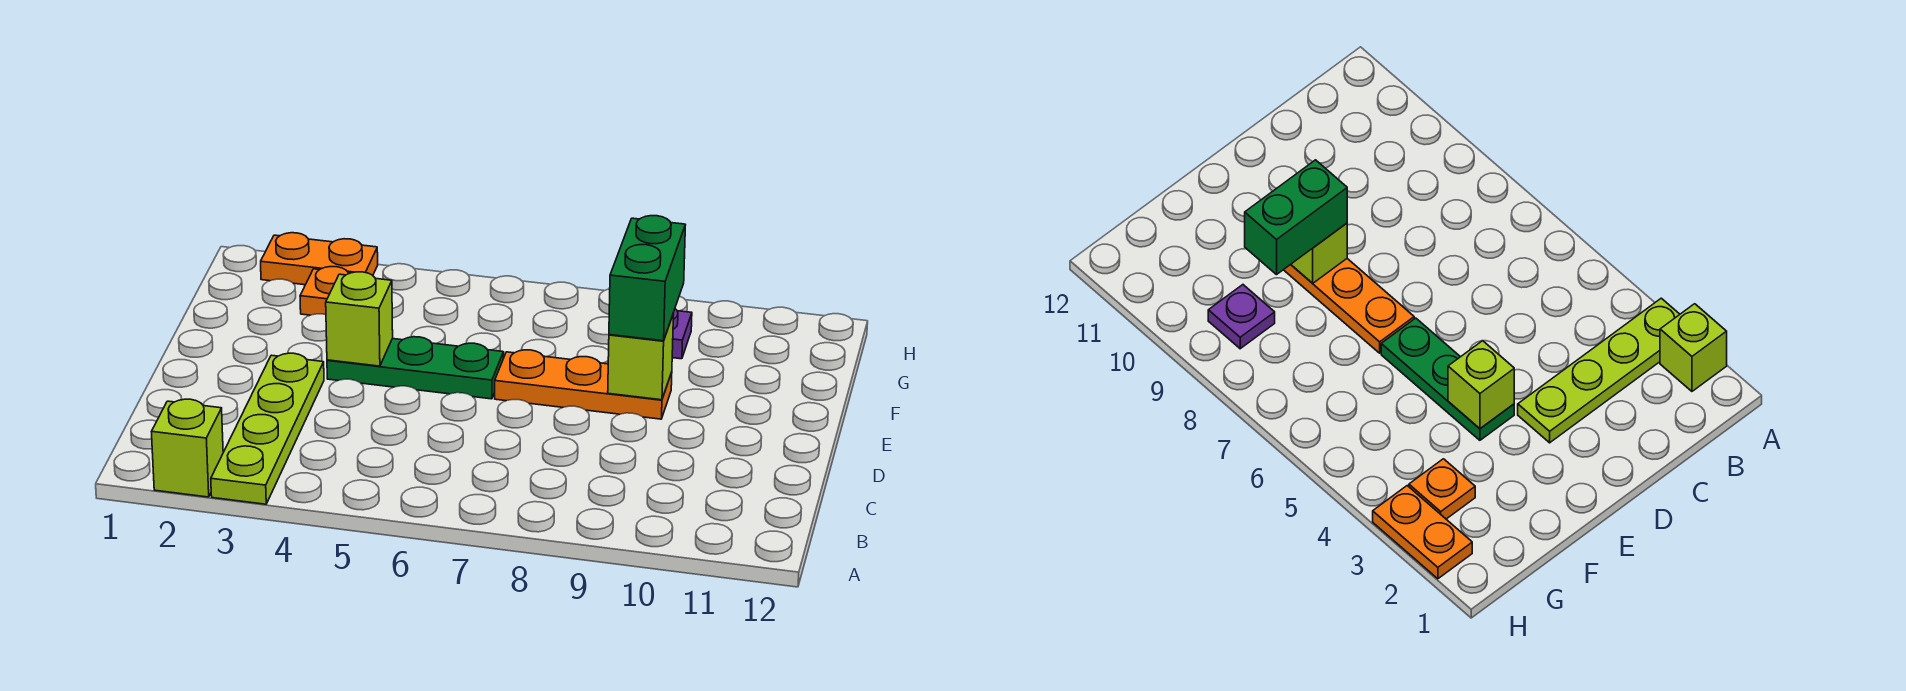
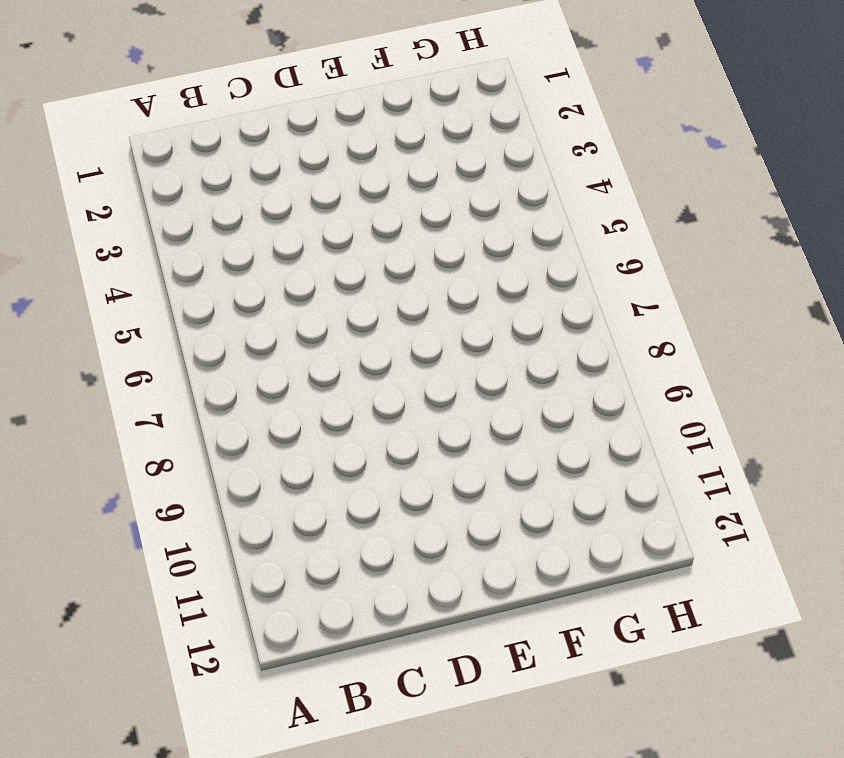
none -> lime brick A2 level 1
none -> lime plate A3:D3 level 1

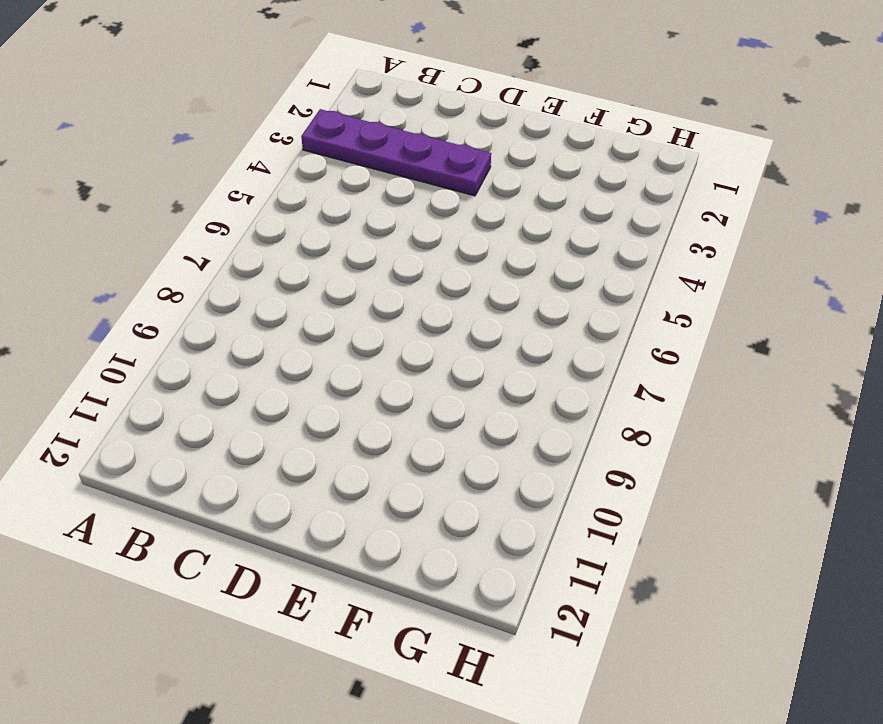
purple plate A3:D3 level 1 -> lime plate A3:D3 level 1
none -> lime brick A2 level 1
none -> green plate E4:E6 level 1

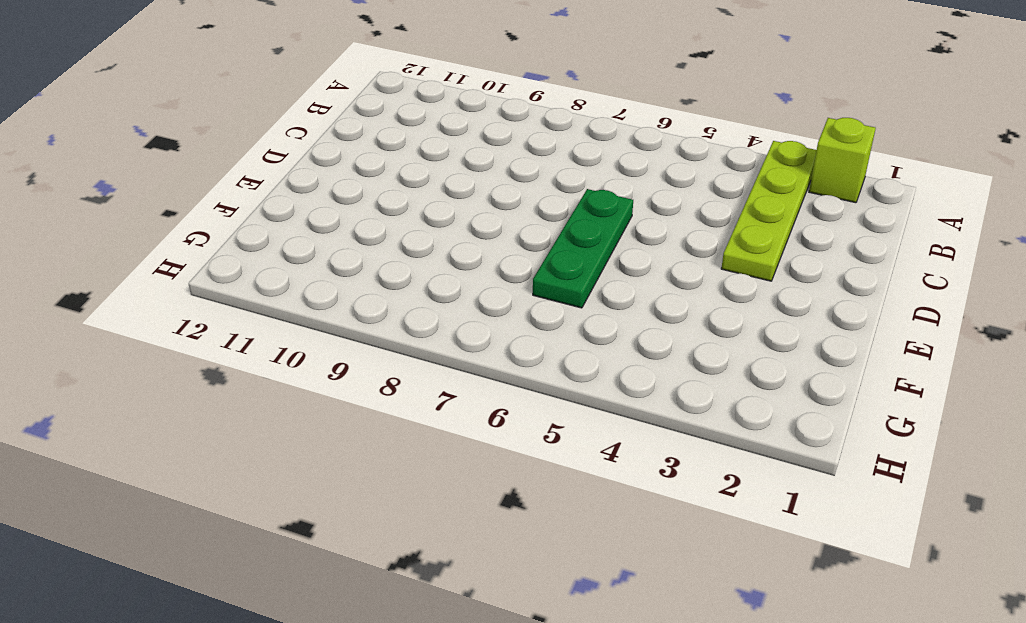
green plate D6:F6 level 1 -> green plate E4:E6 level 1
none -> orange plate E7:E9 level 1
none -> orange plate G3 level 1

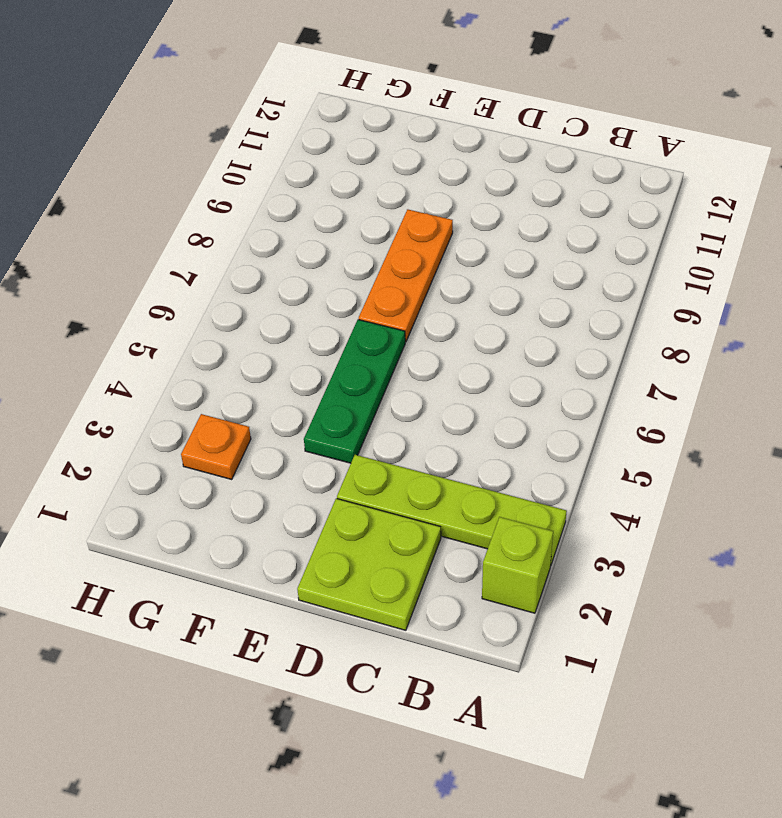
lime plate C1:D2 level 1 -> none
none -> purple plate G9 level 1
none -> orange plate H2:H3 level 1

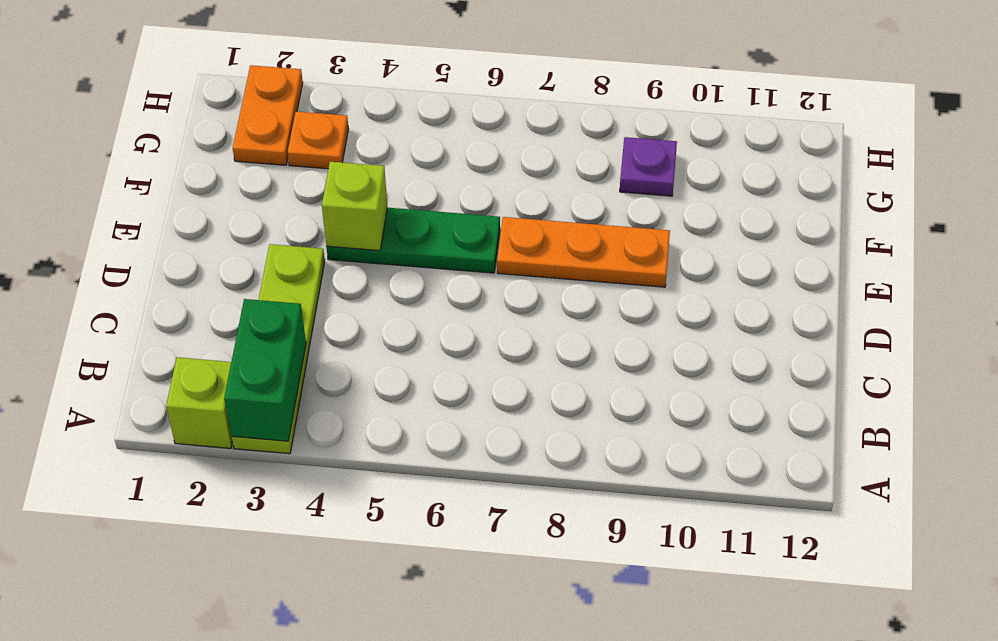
green brick A3:B3 level 2 -> green brick E9:F9 level 3
orange plate G2:H2 level 1 -> orange plate H2:H3 level 1
none -> lime brick E9 level 2

